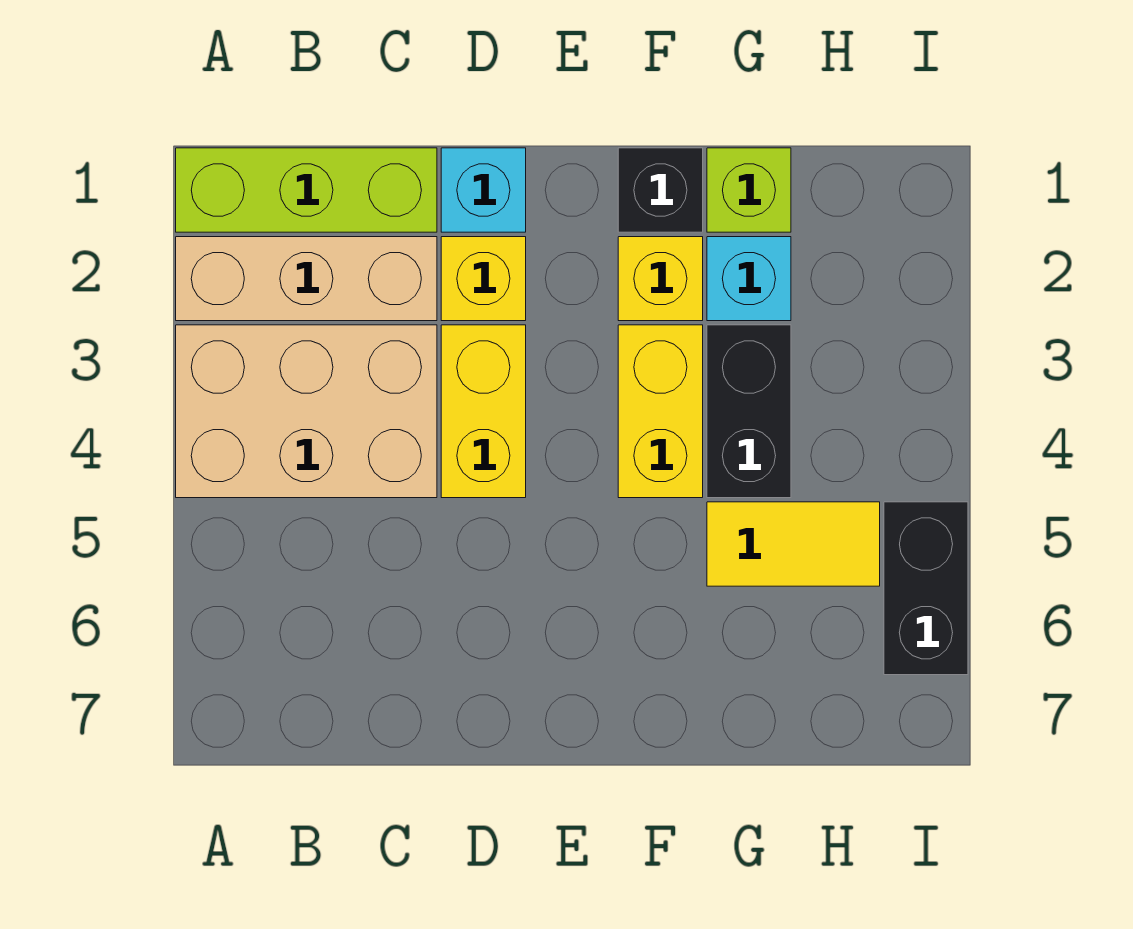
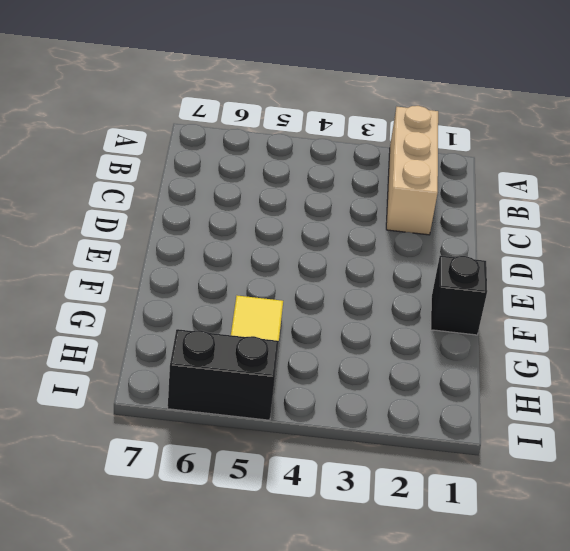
none -> lime brick A1:C1 level 1
none -> tan brick A3:C4 level 1
none -> cyan brick D1 level 1

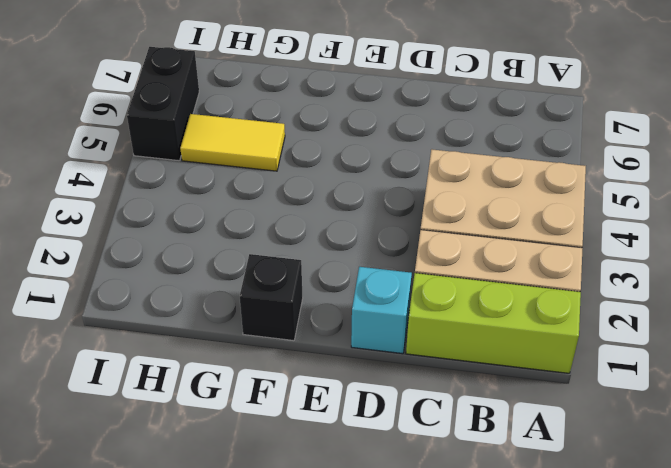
none -> yellow brick D2 level 1
none -> yellow brick D3:D4 level 1
none -> yellow brick F2 level 1

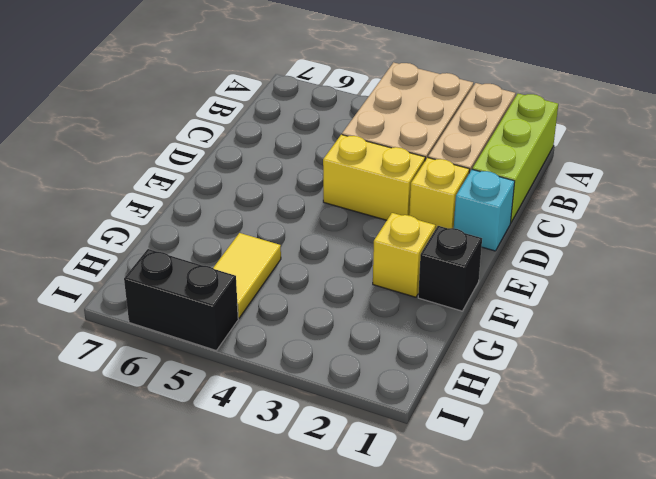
none -> yellow brick F3:F4 level 1
none -> lime brick G1 level 1
none -> cyan brick G2 level 1

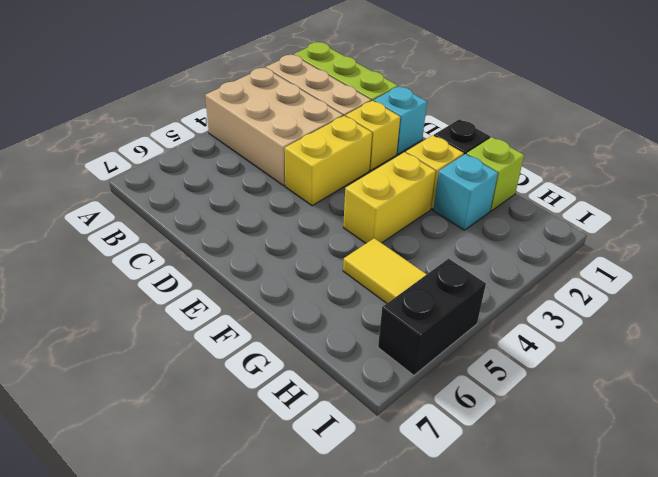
none -> black brick G3:G4 level 1

